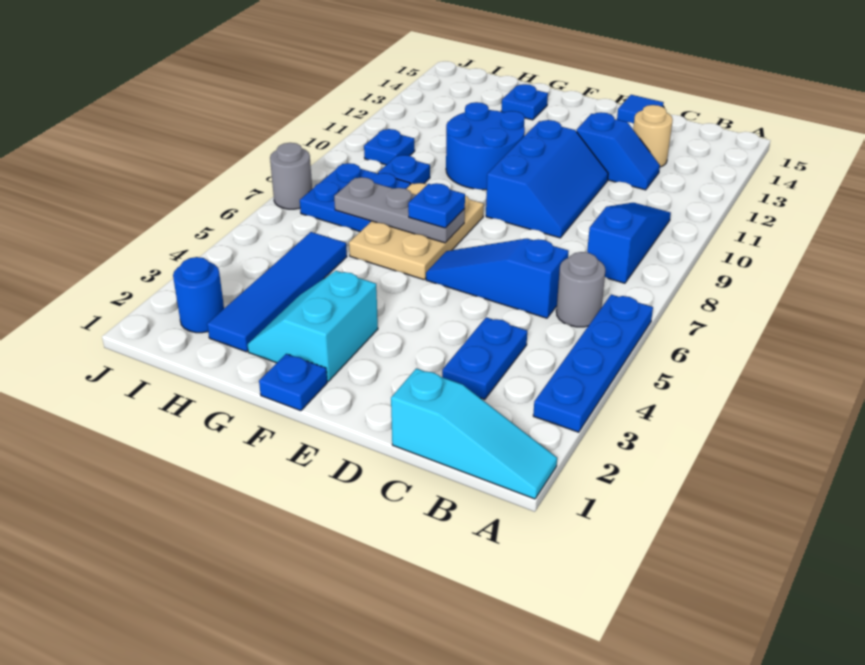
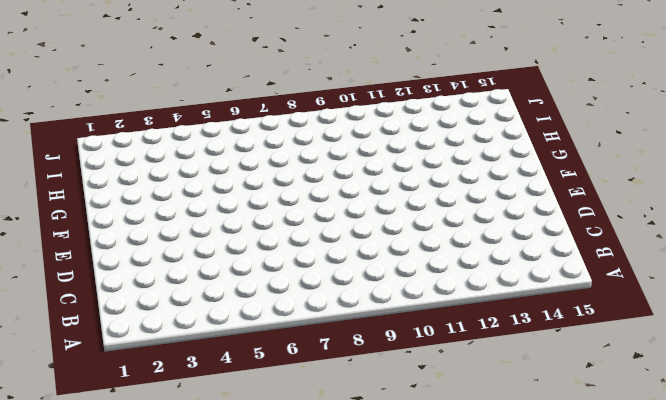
none -> cyan slope A1:C1 level 1 top C
none -> blue plate A3:A6 level 1
none -> grey round brick B6 level 1

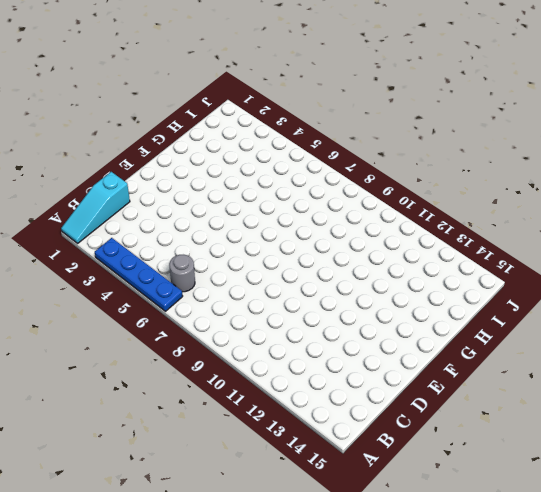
none -> blue slope B8:B10 level 1 top 8
none -> blue plate C3:C4 level 1
none -> blue slope C6:E6 level 1 top C

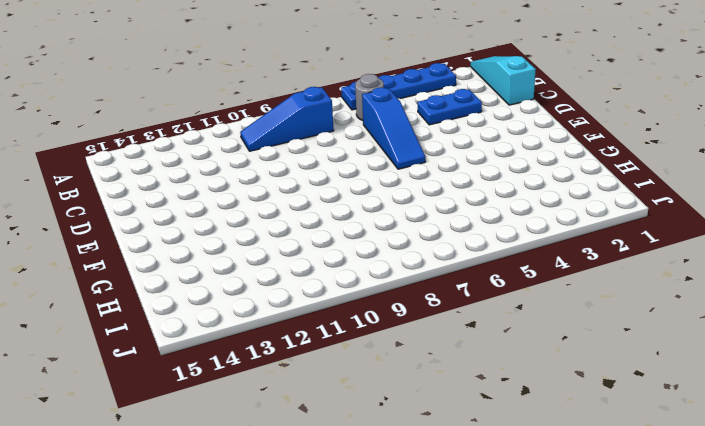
none -> blue slope C12:D12 level 1 top D
none -> tan round brick C13 level 1
none -> blue slope D9:E11 level 1 top E

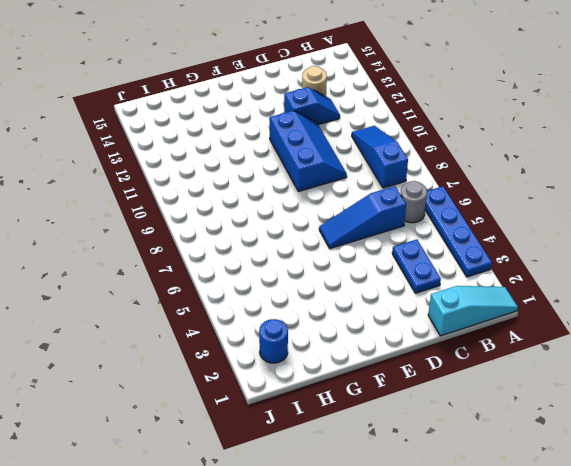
none -> blue tile D15 level 1
none -> blue plate F1 level 1
none -> cyan slope F2:G3 level 1 top F

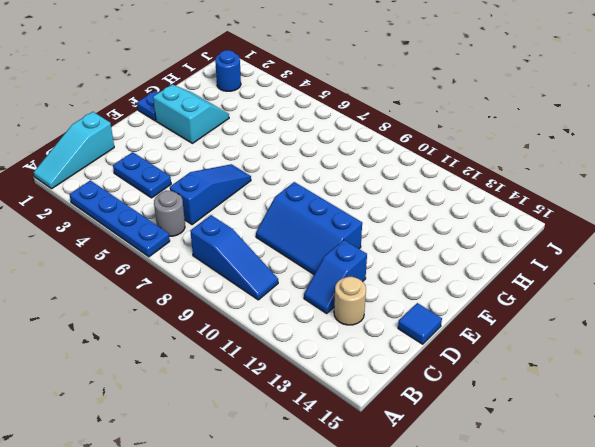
none -> tan plate F6:G8 level 1
none -> blue round brick F10:G11 level 1
none -> blue plate G14 level 1

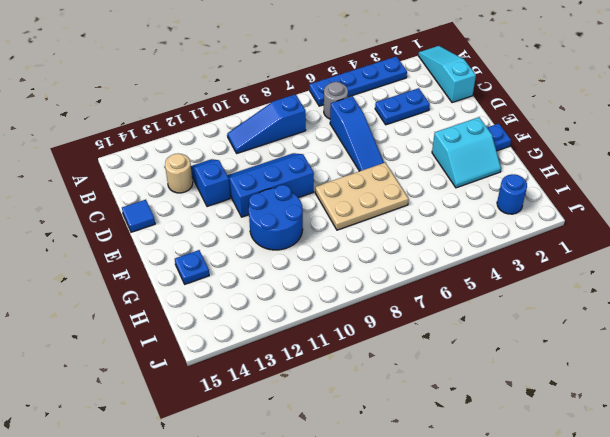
none -> blue tile H2:H5 level 1
none -> blue plate H7:I8 level 1
none -> blue plate H9 level 1

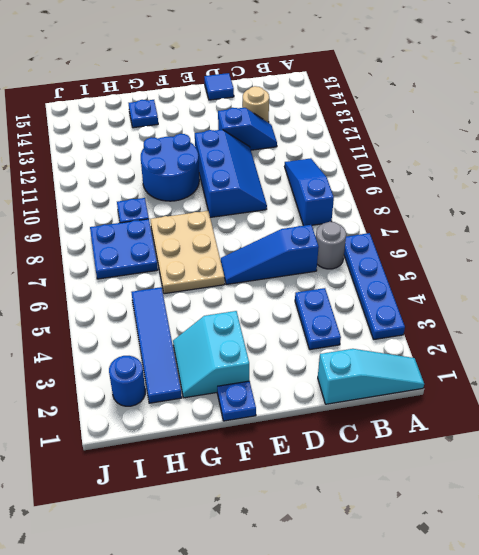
none -> blue plate I10 level 1
none -> grey round brick J7 level 1
none -> grey plate F7:H7 level 2

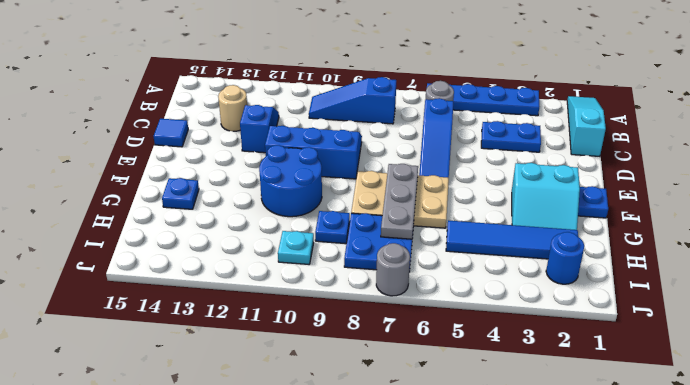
cyan plate I10 level 1 -> blue plate I10 level 1
none -> blue plate F7 level 3

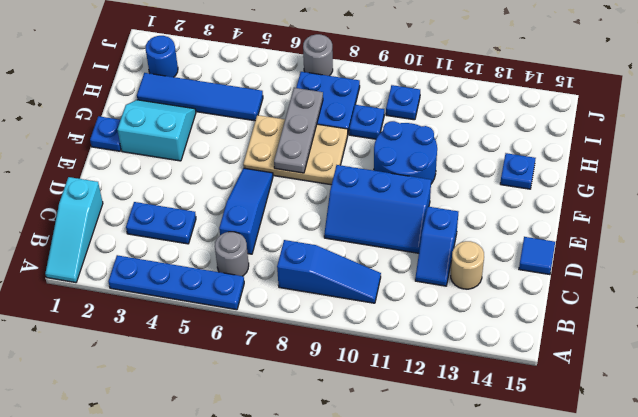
none -> blue plate F7 level 3

